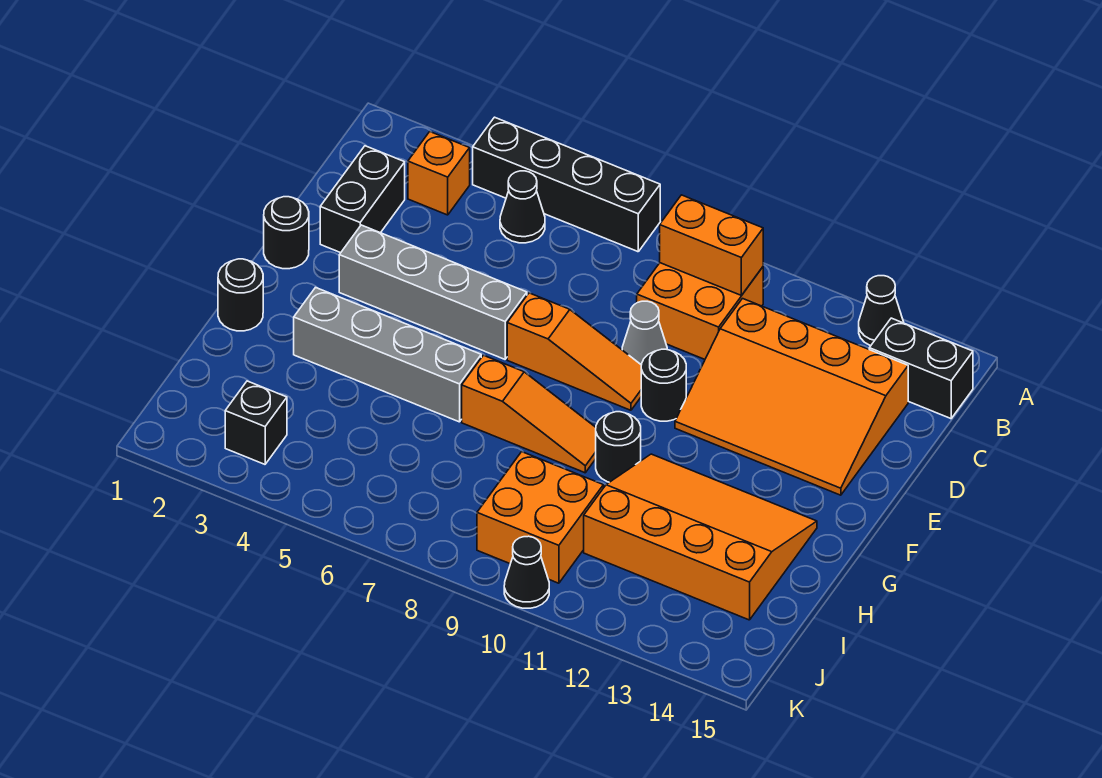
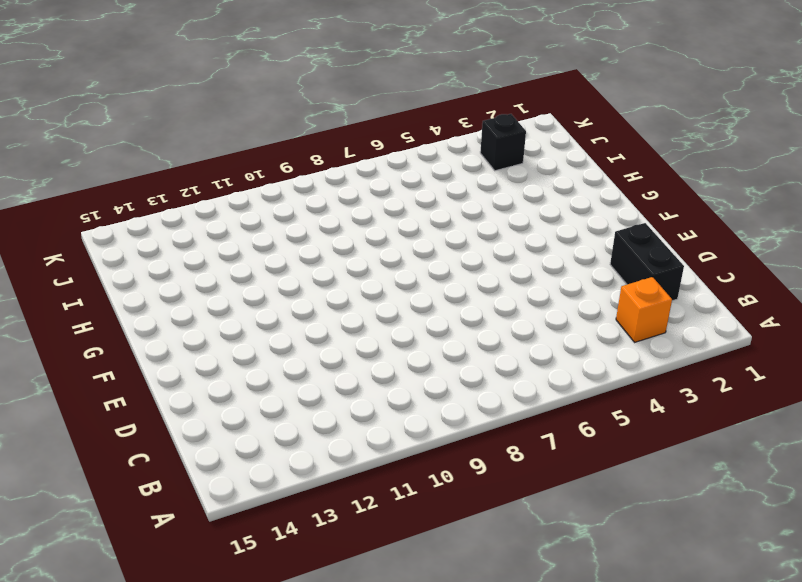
none -> black brick A4:A7 level 1
none -> black cone A13 level 1
none -> black cone B5 level 1

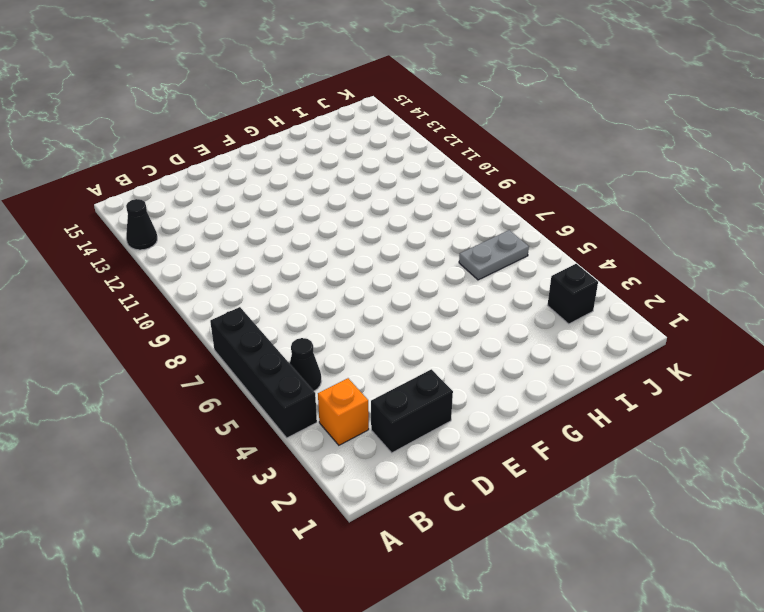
grey plate I6:J6 level 1 -> none
none -> orange brick B9:C10 level 1
none -> black brick B14:B15 level 1
none -> orange slope C11:E14 level 1 top C

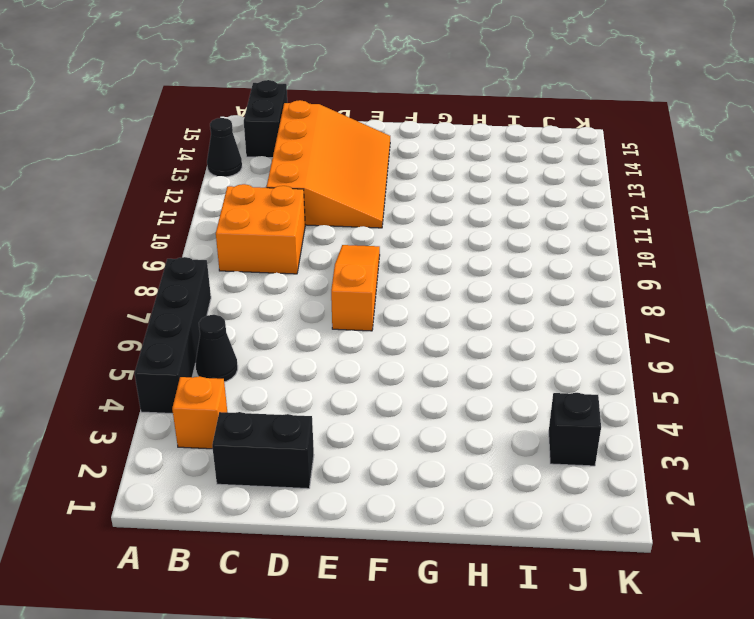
none -> grey cone D9 level 1
none -> black round brick E1 level 1
none -> grey brick E3:E6 level 1

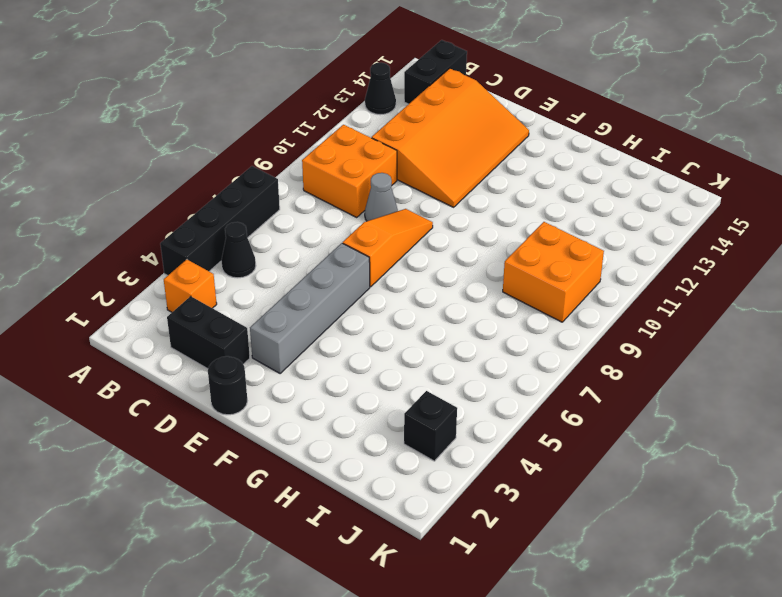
none -> black round brick E10 level 1
none -> black round brick G1 level 1
none -> grey brick G3:G6 level 1

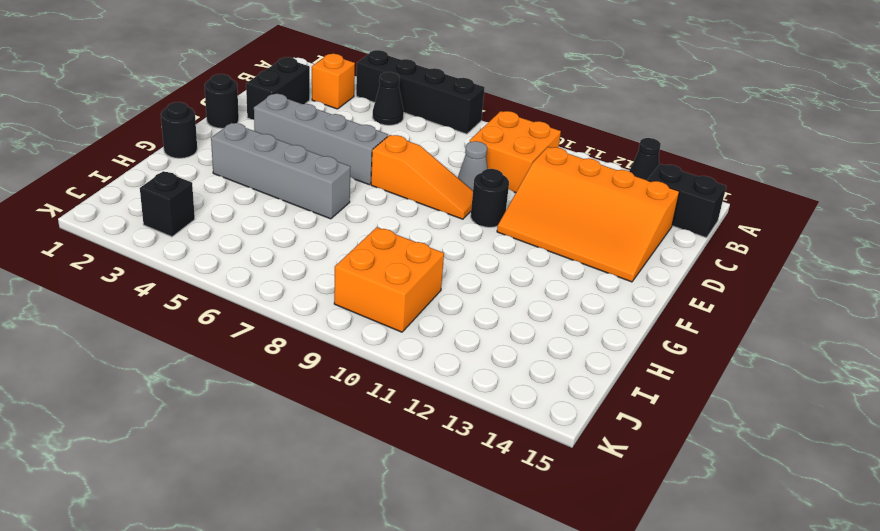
none -> orange slope G7:G9 level 1 top 7
none -> black round brick G10 level 1
none -> orange slope G11:I14 level 1 top I

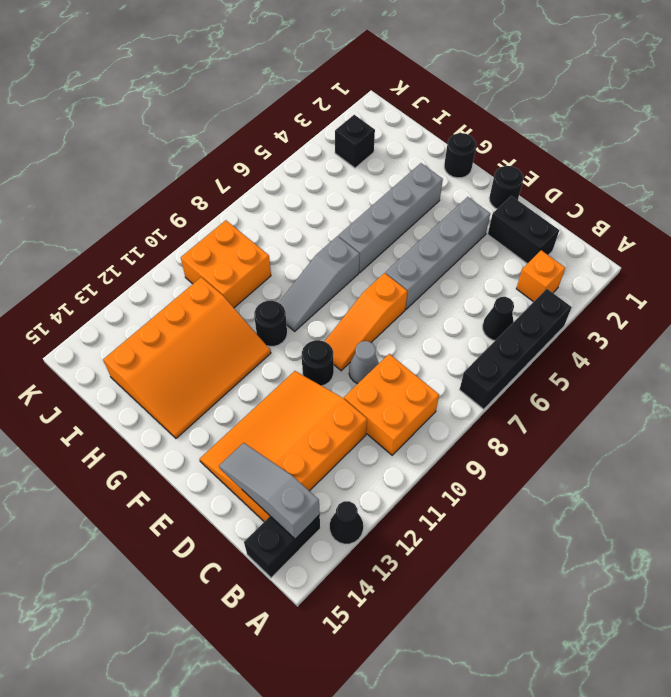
grey slope B14:D14 level 2 top B -> none
grey slope G7:G9 level 1 top 7 -> orange slope G7:G9 level 1 top 7
none -> black cone K10 level 1
none -> orange brick B9:B10 level 2

